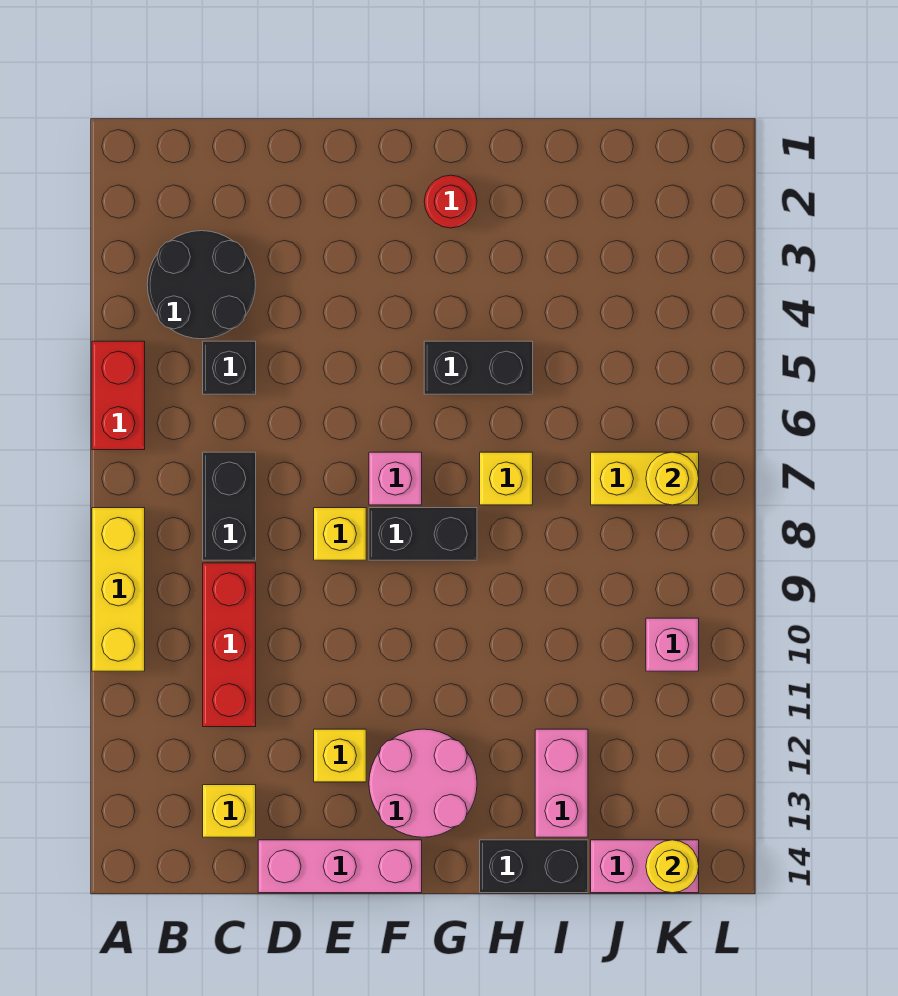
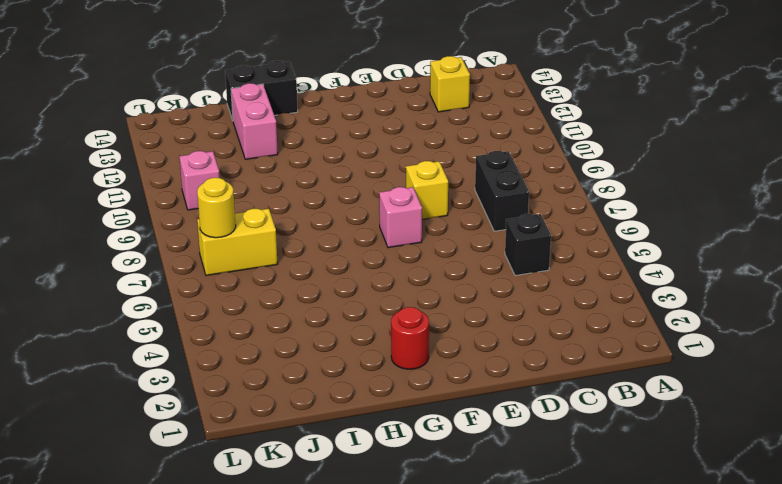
none -> red brick A5:A6 level 1
none -> yellow brick A8:A10 level 1
none -> black round brick B3:C4 level 1

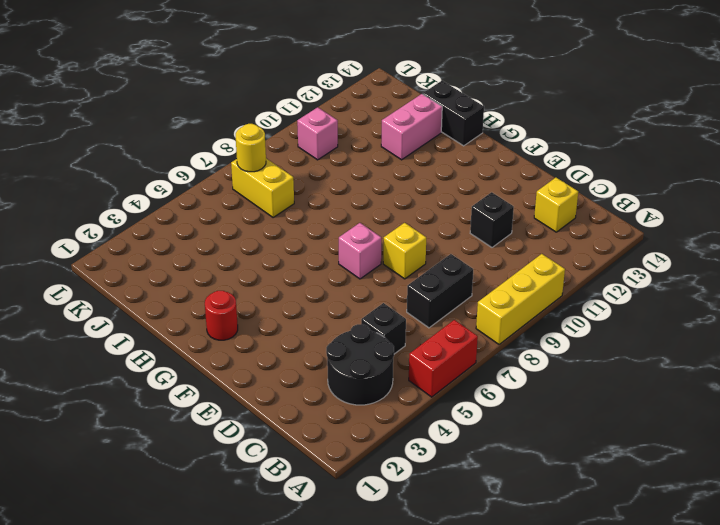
black brick D11 level 1 -> none
none -> red brick C9:C11 level 1
none -> pink brick D14:F14 level 1
none -> yellow brick E12 level 1

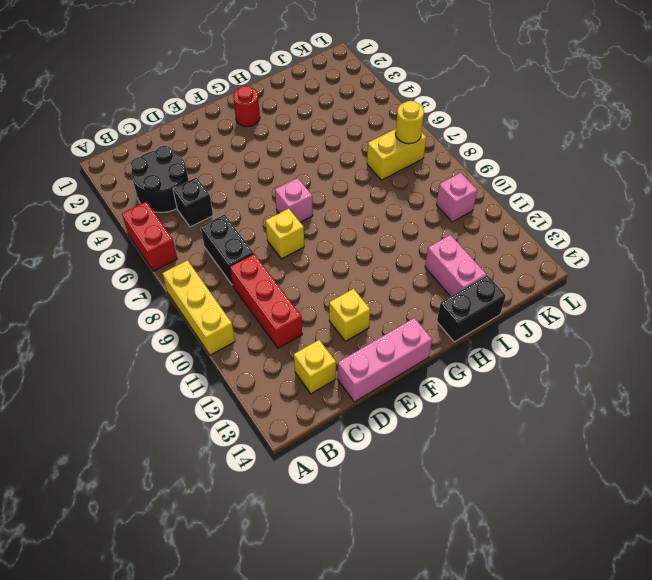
none -> black brick F8:G8 level 1
none -> pink round brick F12:G13 level 1
none -> black brick G5:H5 level 1

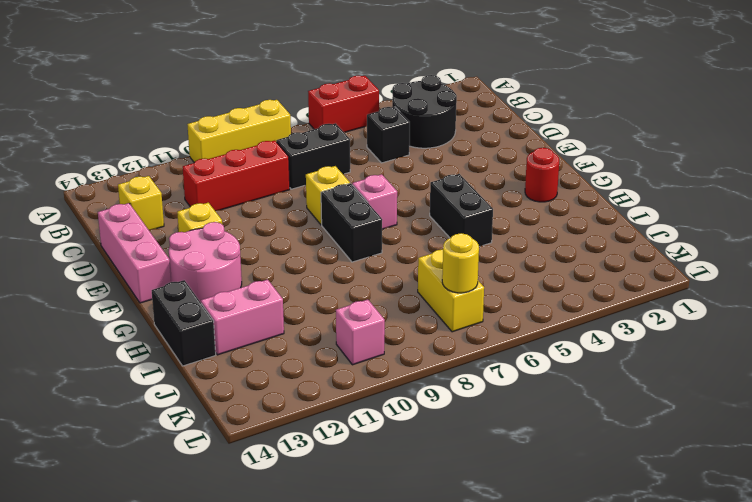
none -> yellow brick H7 level 1
none -> pink brick J14:K14 level 1
none -> yellow round brick K14 level 2

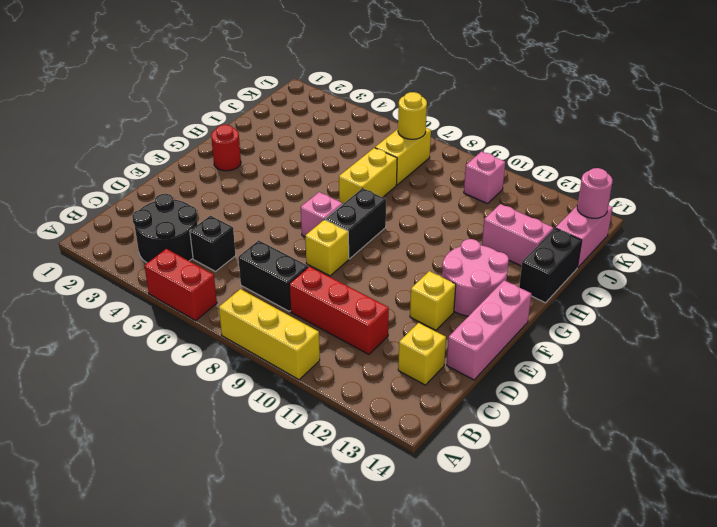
yellow brick H7:I7 level 1 -> yellow brick H7 level 1
pink round brick K14 level 2 -> yellow round brick K14 level 2
none -> black brick G5:H5 level 1

